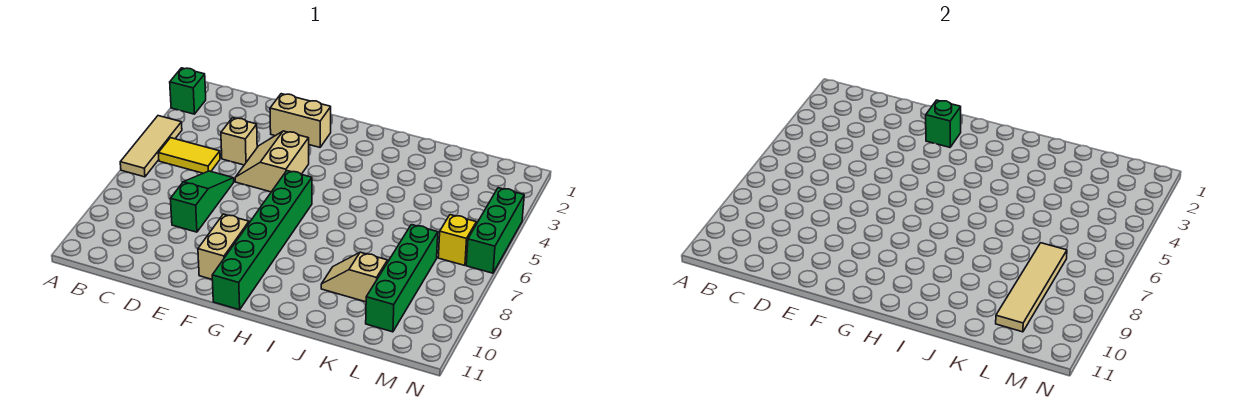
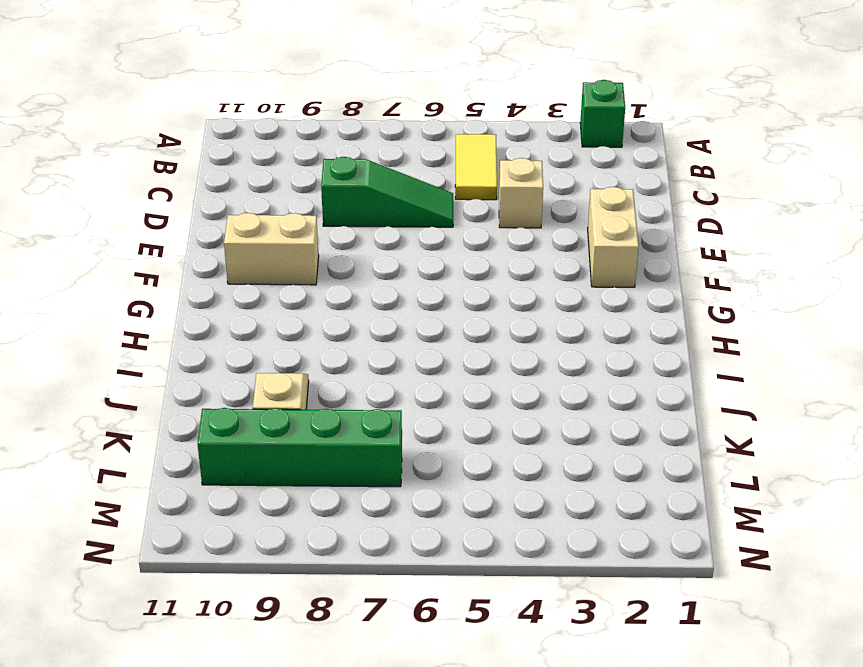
none -> tan tile A4:A6 level 1
none -> tan slope E4:F5 level 1 top F
none -> green brick G6:G11 level 1

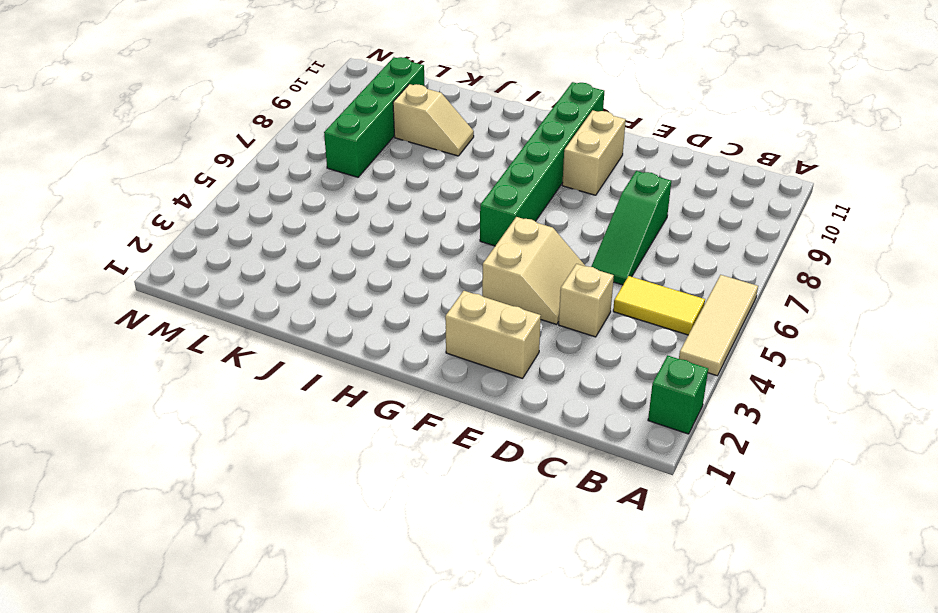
none -> yellow brick M6 level 1
none -> green brick N4:N6 level 1
none -> green brick F2 level 2

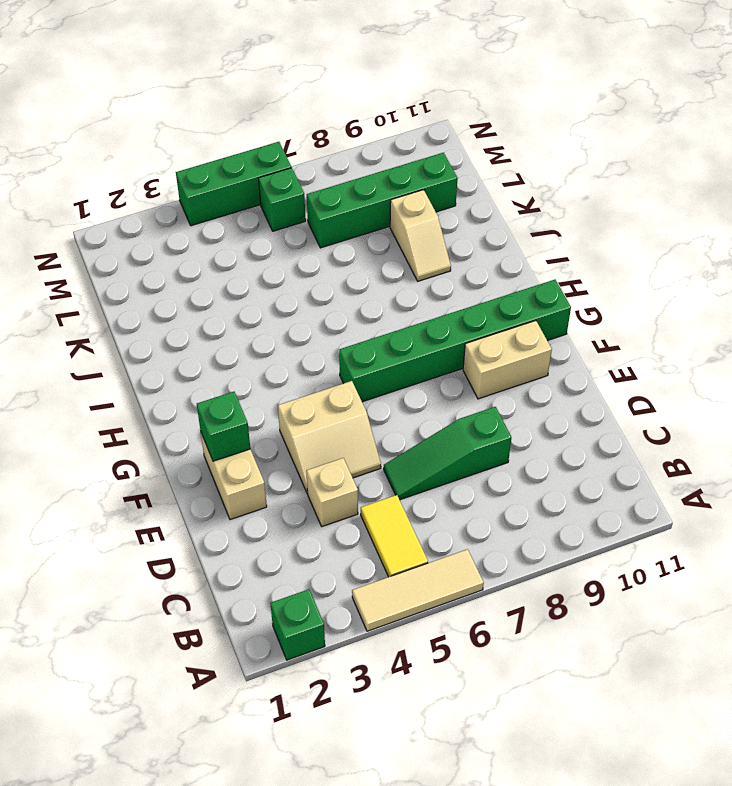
green brick M6 level 1 -> yellow brick M6 level 1
none -> tan tile L7:L10 level 2

